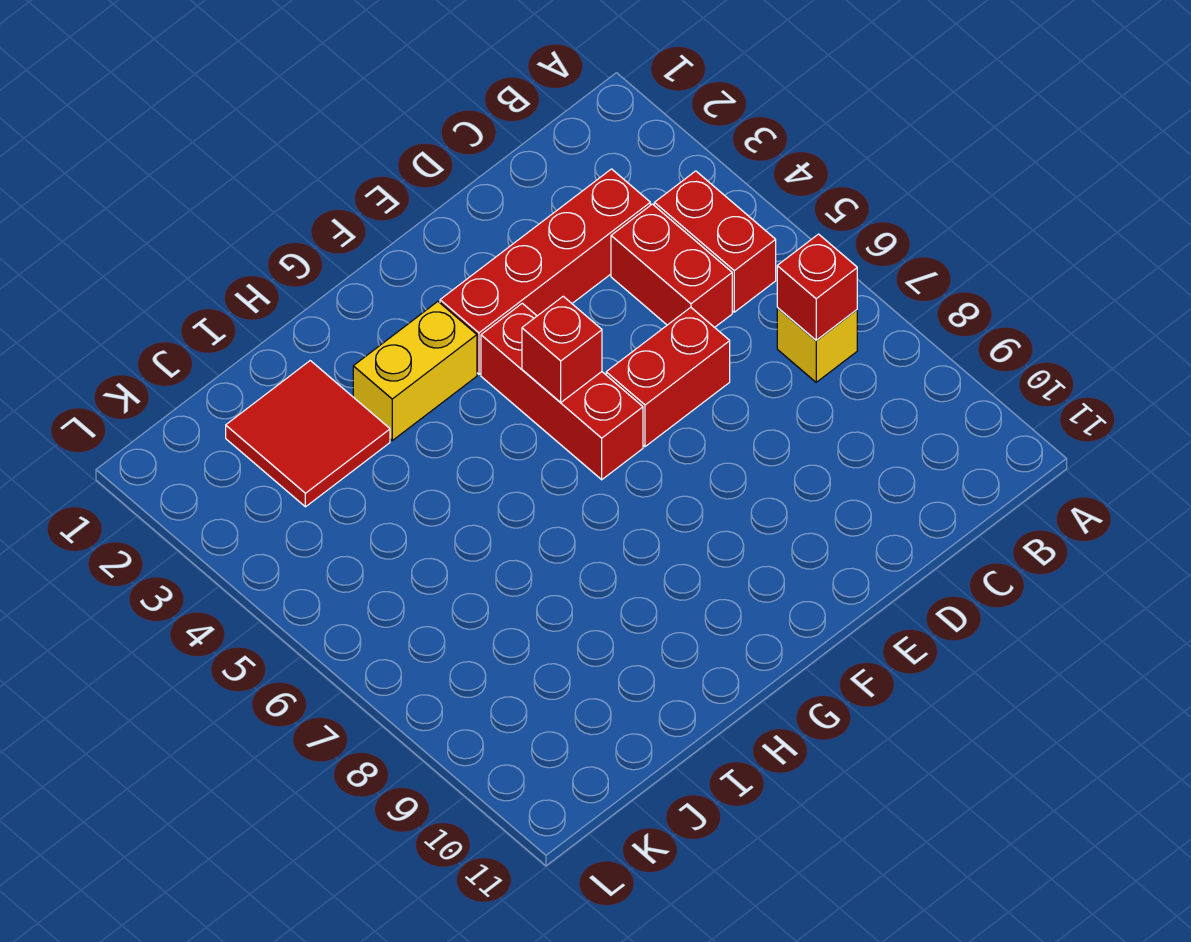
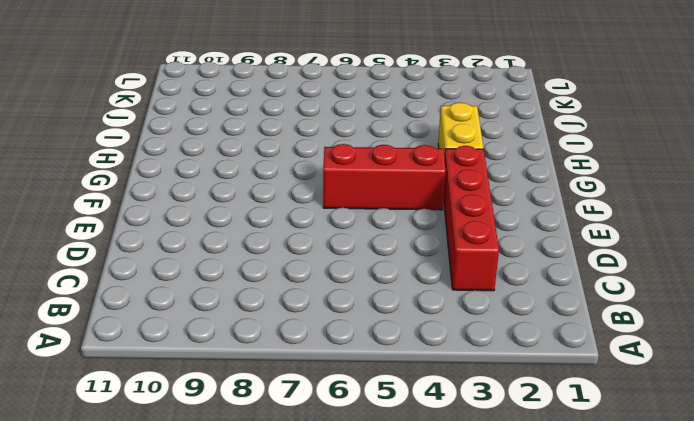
none -> red brick B4:B5 level 1
none -> yellow brick B7 level 1

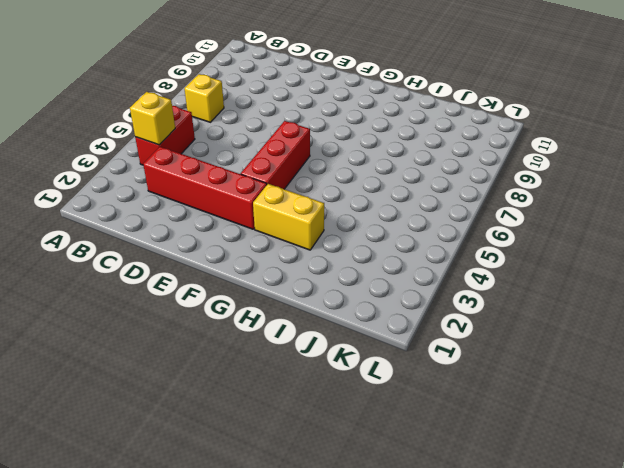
yellow brick B4 level 2 -> none
none -> red brick C4:C5 level 1
none -> red brick D6:E6 level 1

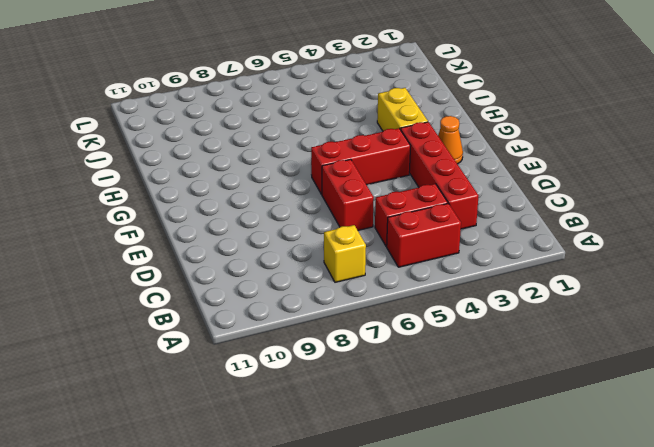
orange cone F2 level 1 -> none
none -> red tile I2:J3 level 1
none -> red brick B7 level 2

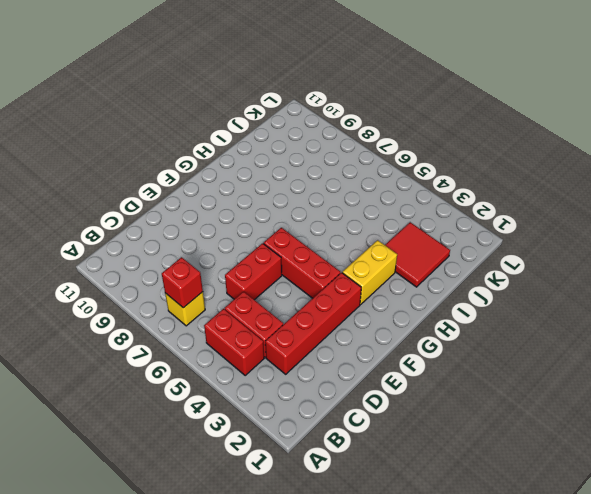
none -> red brick F5 level 2

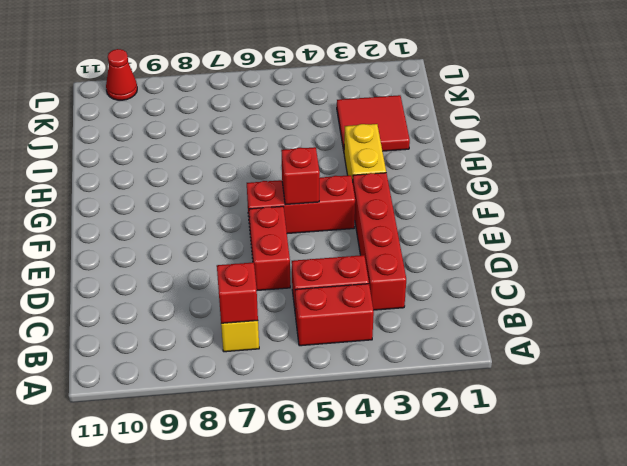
red cone L10 level 1 -> none

